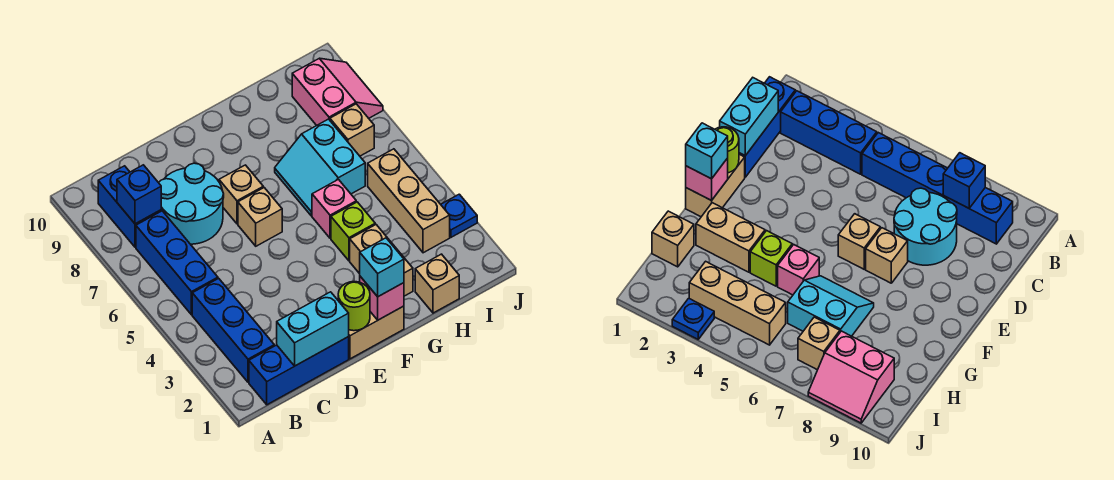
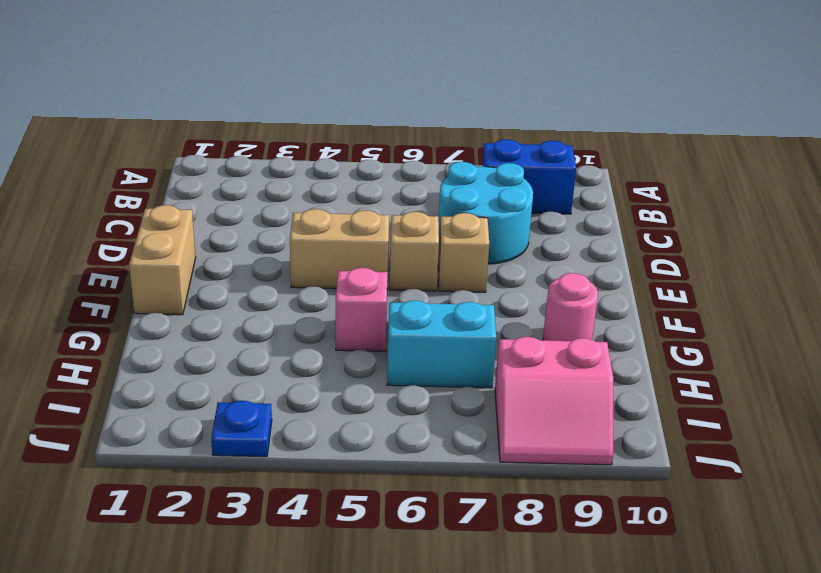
tan brick E4:E5 level 1 -> tan brick G2:G3 level 1
pink round brick G9 level 1 -> none
none -> blue brick B1:D1 level 1
none -> blue brick B2:B4 level 1
none -> blue brick B5:B7 level 1

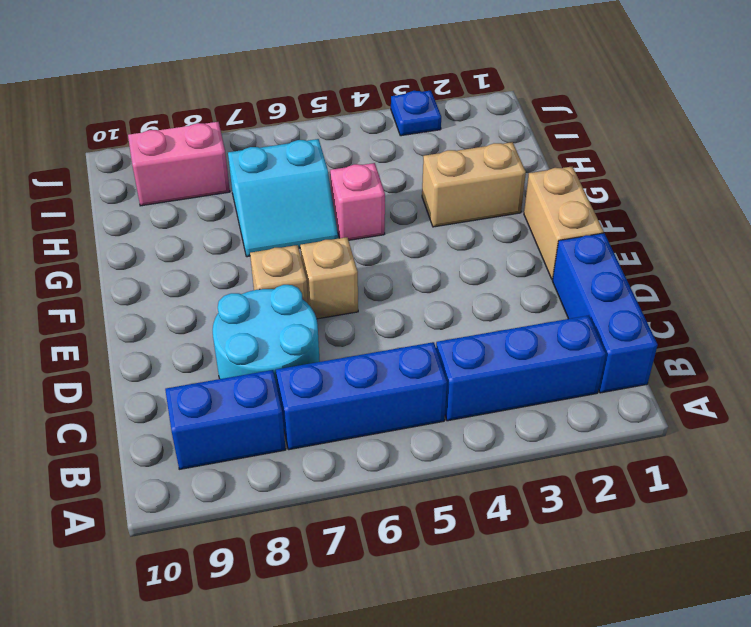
none -> lime brick G4 level 1
none -> tan brick H1 level 1
none -> tan brick I3:I5 level 1

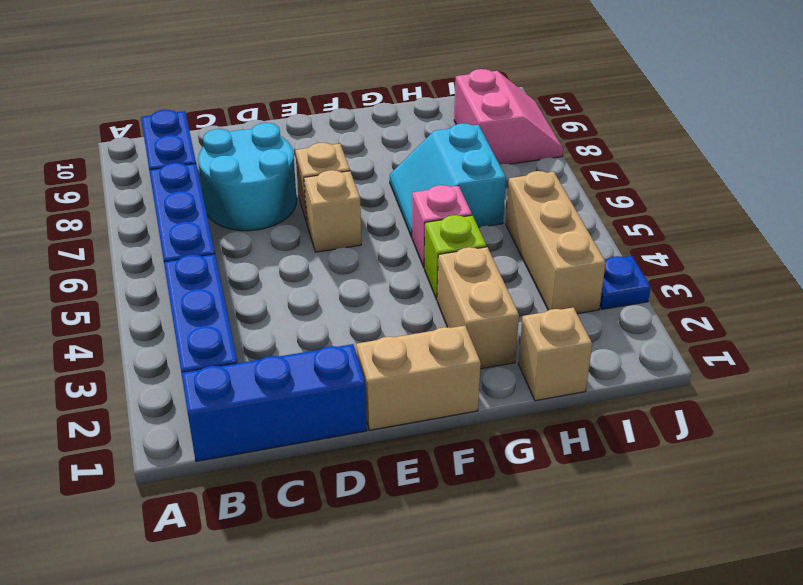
none -> tan brick I7 level 1
none -> blue brick B8 level 2
none -> cyan brick C1:D1 level 2

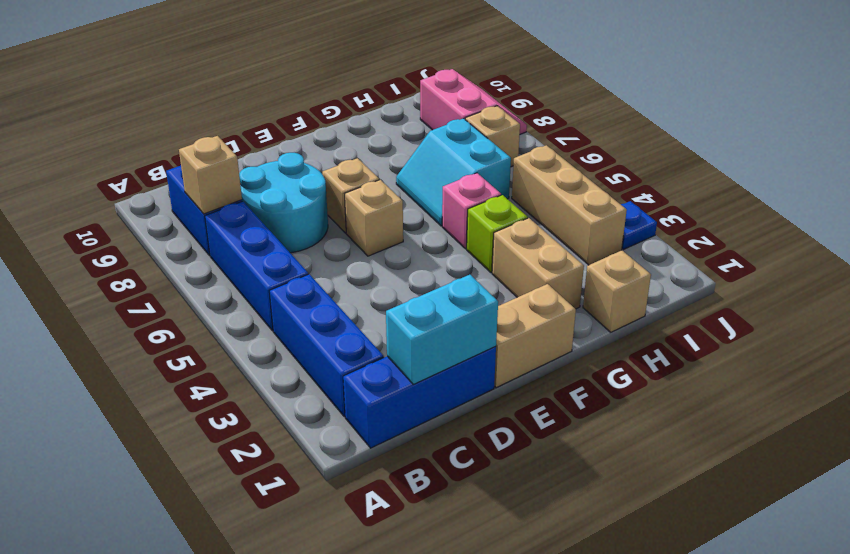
tan brick B8 level 2 -> blue brick B8 level 2
none -> lime round brick E1 level 2
none -> pink brick F1 level 2
none -> cyan brick F1 level 3

